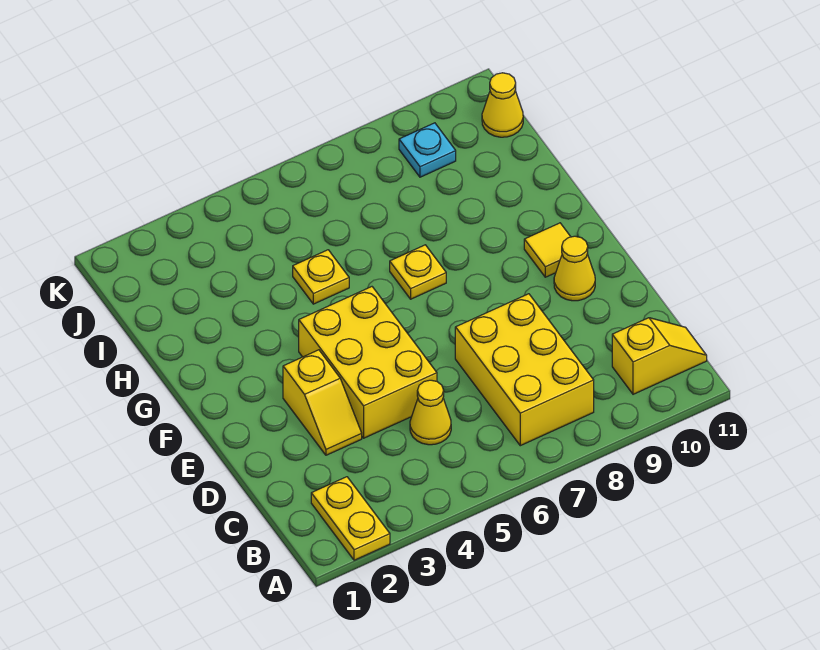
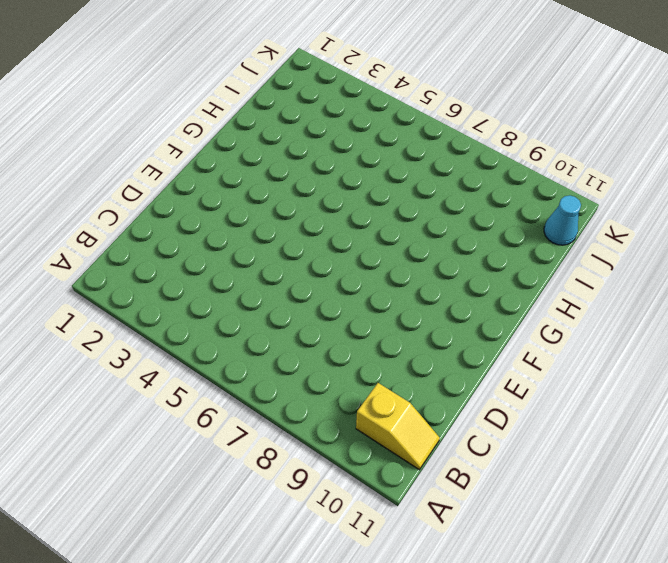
cyan cone J11 level 1 -> yellow cone J11 level 1
none -> yellow plate A2:B2 level 1
none -> yellow brick B7:D8 level 1
none -> yellow cone C5 level 1

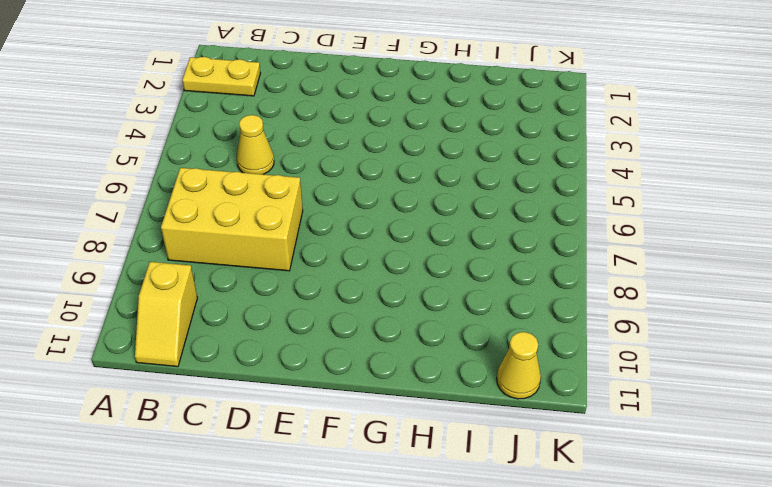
none -> yellow slope D3:E3 level 1 top E
none -> yellow brick D4:F5 level 1
none -> yellow cone E10 level 1

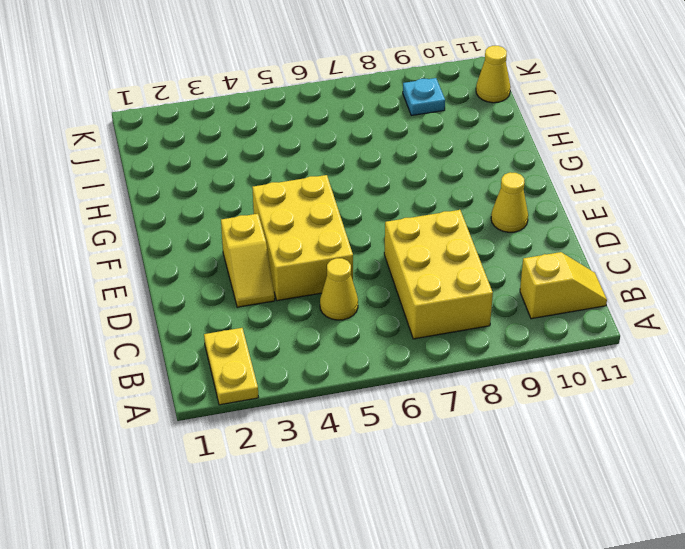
none -> yellow tile F10 level 1
none -> yellow plate G7 level 1
none -> yellow plate H5 level 1

